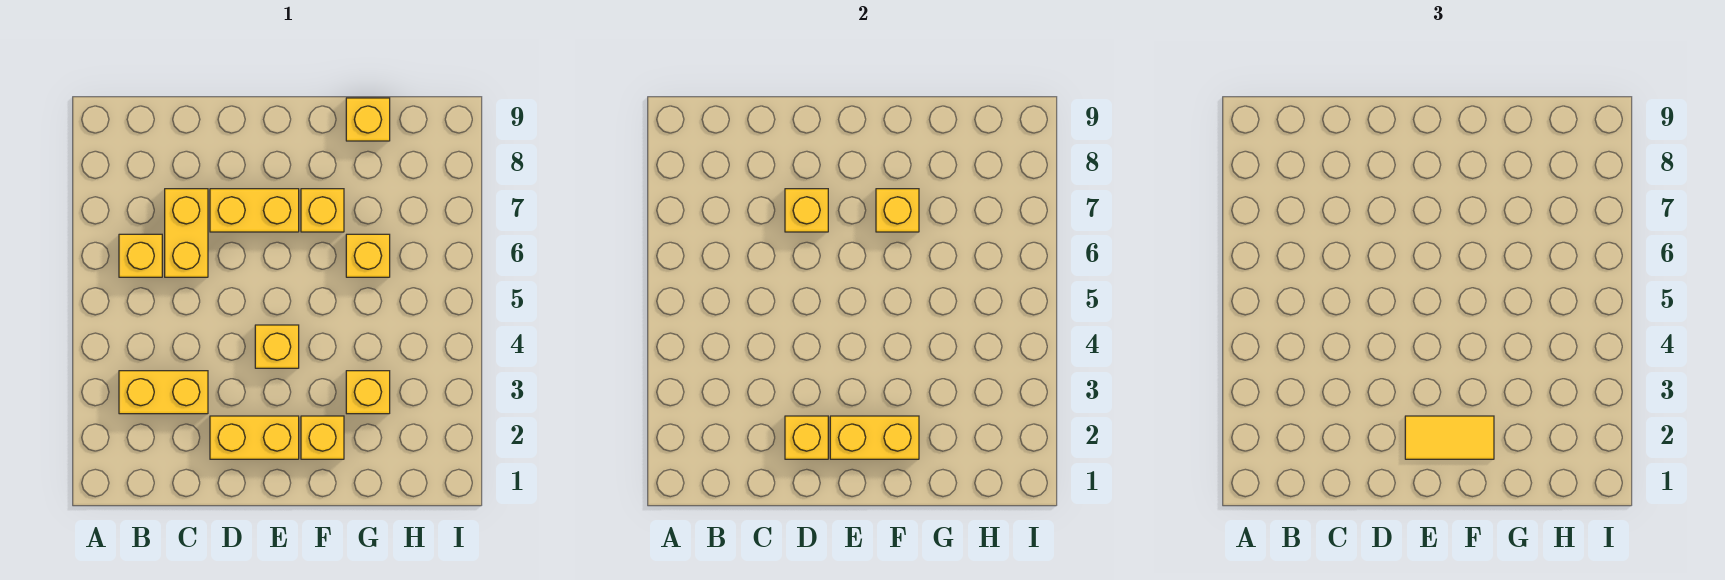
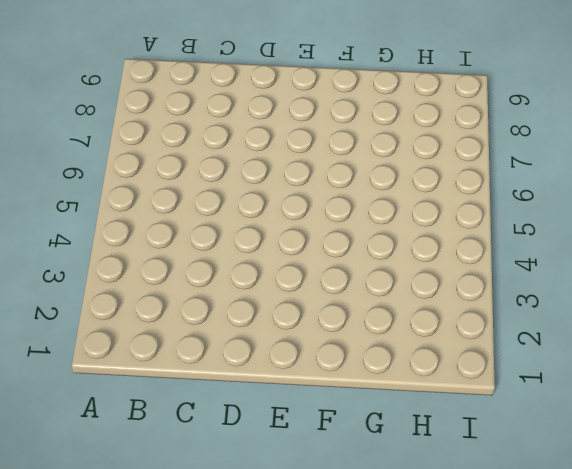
none -> yellow brick B3:C3 level 1
none -> yellow brick B6 level 1
none -> yellow brick C6:C7 level 1

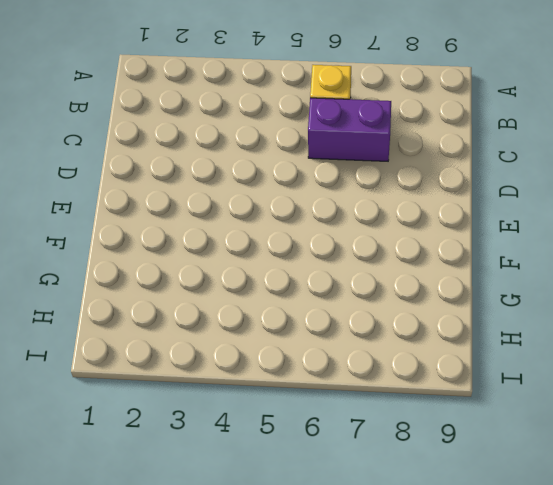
purple brick C6:C7 level 1 -> yellow brick C6:C7 level 1
none -> yellow brick B3:C3 level 1
none -> yellow brick D2:E2 level 1
none -> yellow brick D7:E7 level 1

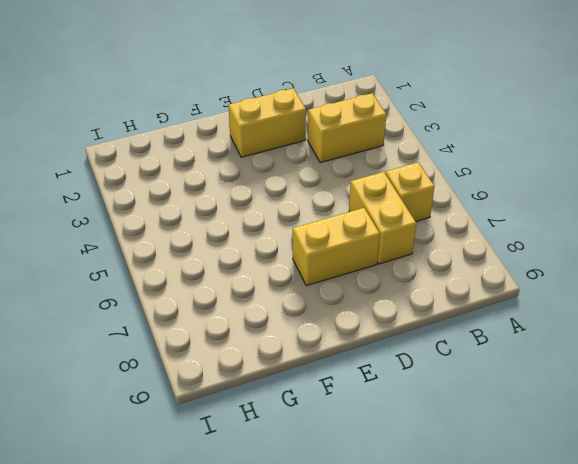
none -> yellow brick E4 level 1
none -> yellow brick F2 level 1
none -> yellow brick F7 level 1

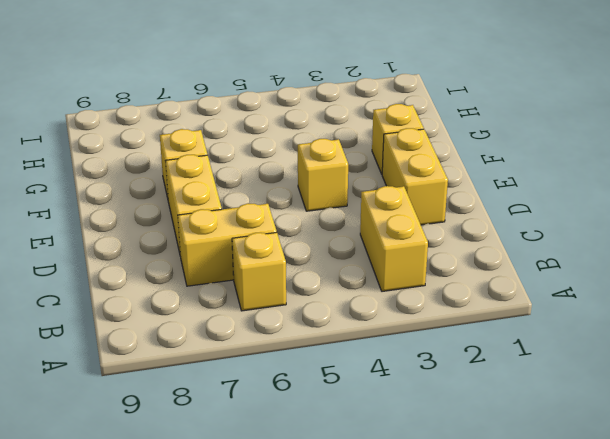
none -> yellow brick G3 level 1
none -> yellow brick G6 level 1
none -> yellow brick G9 level 1

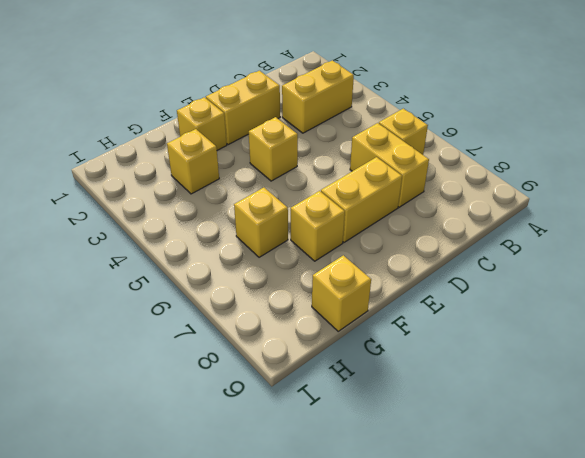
none -> yellow brick D2 level 2
none -> yellow brick D7 level 2
none -> yellow brick E2:F2 level 2

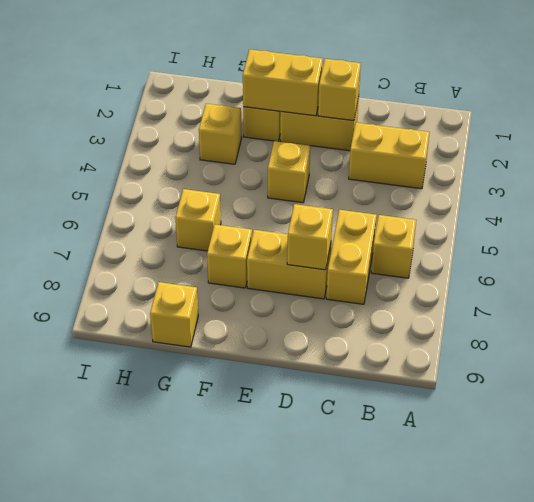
none -> yellow brick F7 level 2
none -> yellow tile E2:F2 level 3

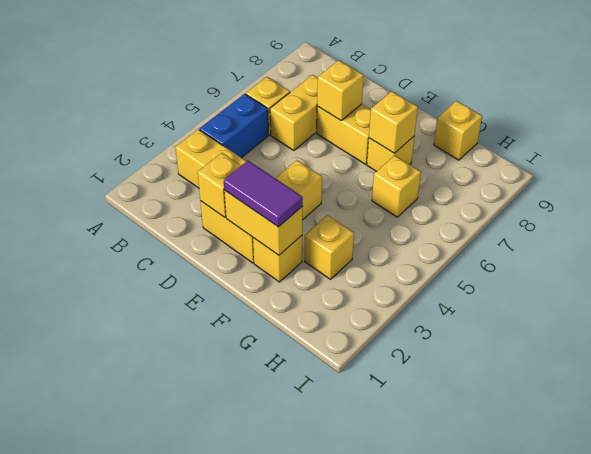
blue brick B4:B5 level 1 -> none
purple tile E2:F2 level 3 -> yellow tile E2:F2 level 3

